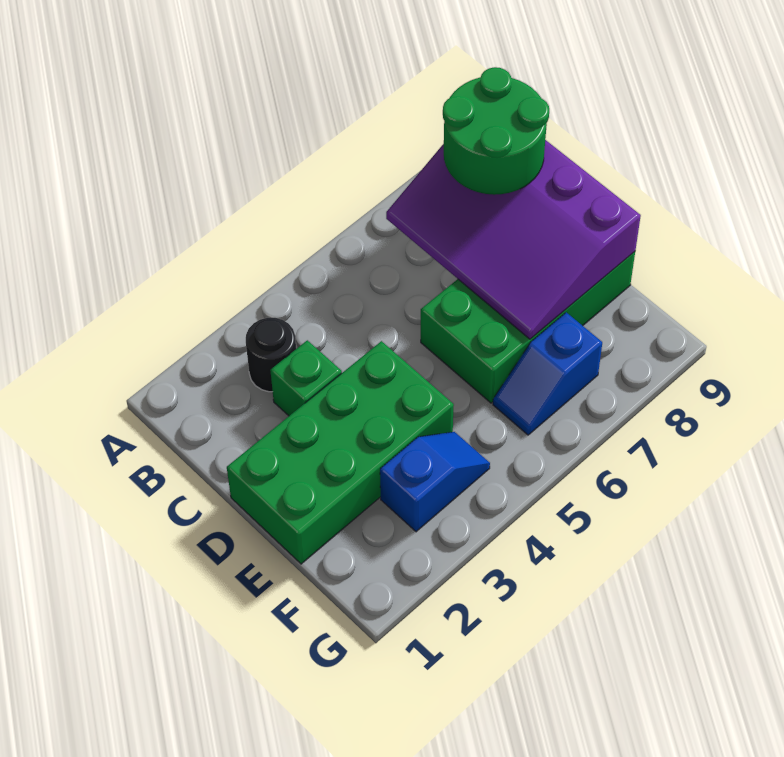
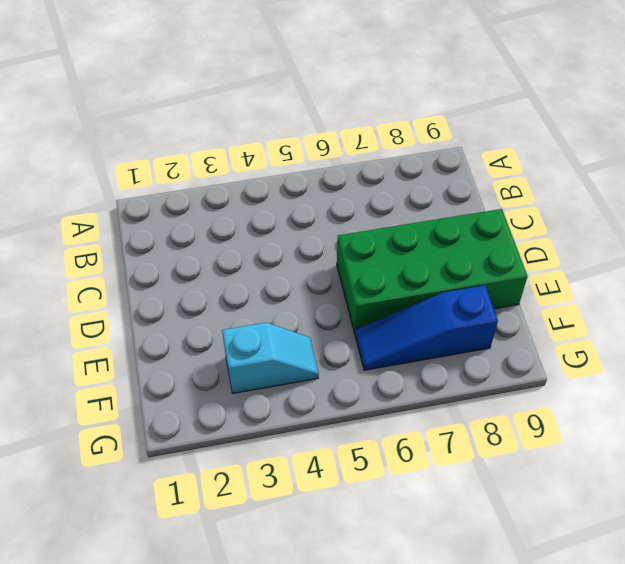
cyan slope F3:F4 level 1 top 3 -> blue slope F3:F4 level 1 top 3
blue slope F6:F8 level 1 top 8 -> blue slope F6:F7 level 1 top 7
none -> black round brick B3 level 1
none -> green brick C3 level 1

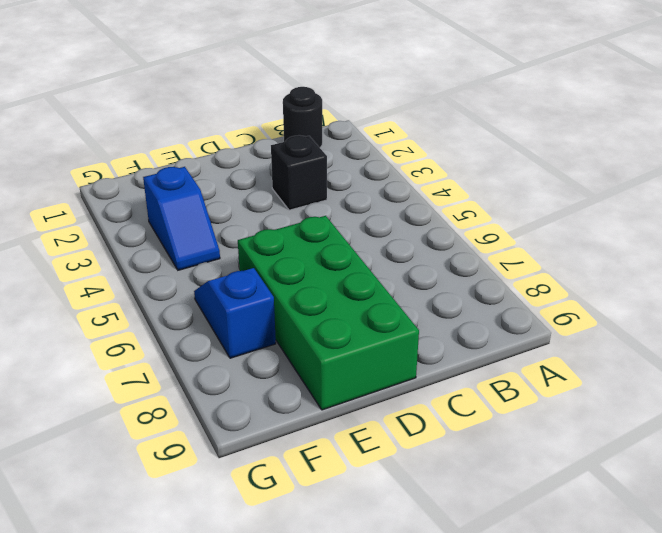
black round brick B1 level 1 -> black round brick B3 level 1
black brick C3 level 1 -> green brick C3 level 1
none -> green brick D1:E4 level 1
none -> purple slope B7:E9 level 2 top 9

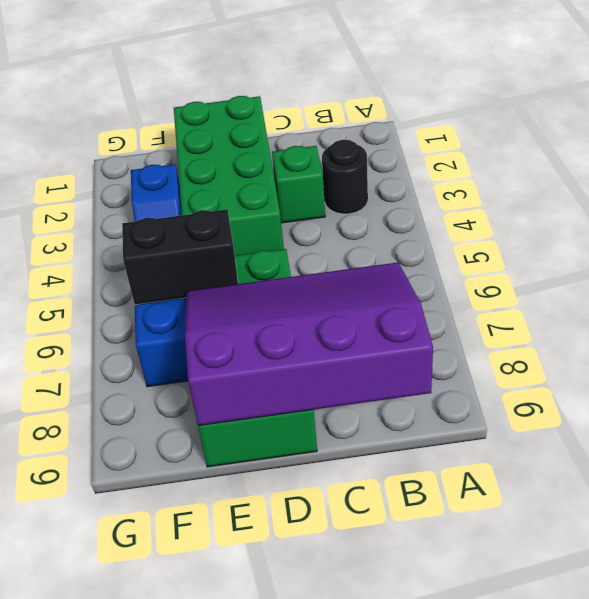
black brick E6:F6 level 2 -> none
none -> green round brick B8:C9 level 3

